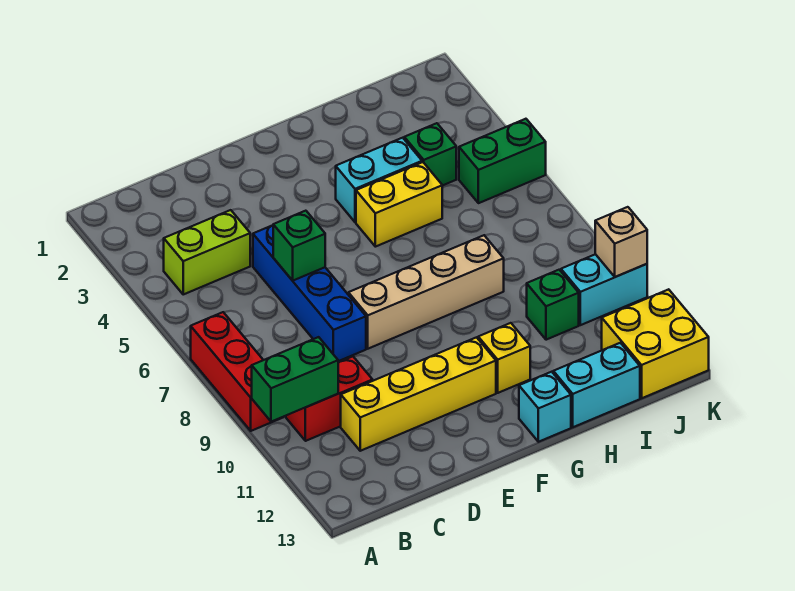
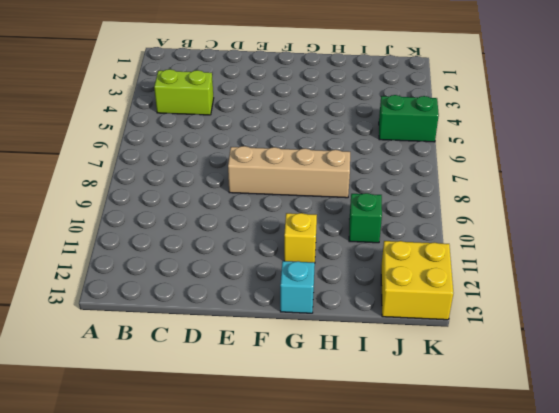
none -> red brick A7:A9 level 1
none -> red brick B10:C10 level 1
none -> yellow brick C11:F11 level 1

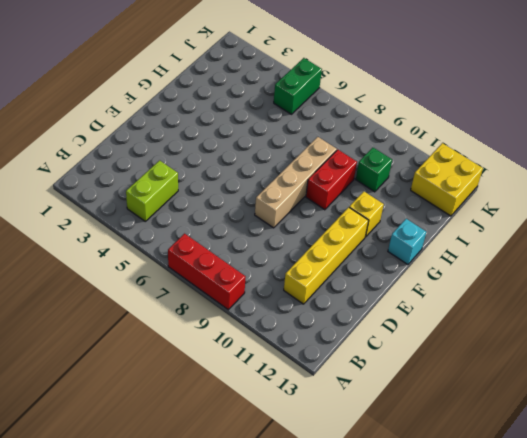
red brick G9:H9 level 1 -> red brick B10:C10 level 1
none -> blue brick D5:D8 level 1
none -> cyan brick G4:H4 level 1
none -> yellow brick G5:H5 level 1

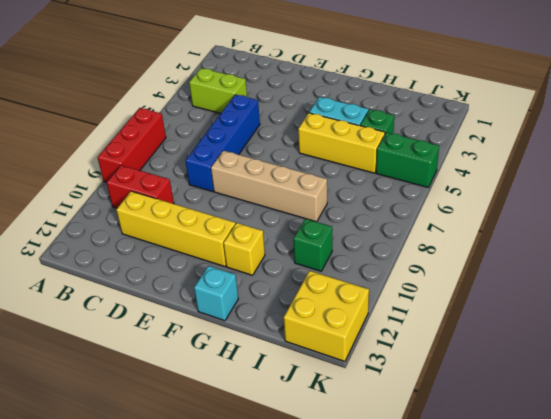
yellow brick G5:I5 level 1 -> yellow brick G5:H5 level 1
none -> cyan brick H13:I13 level 1
none -> cyan brick J10:K10 level 1
none -> green brick A10:B10 level 2

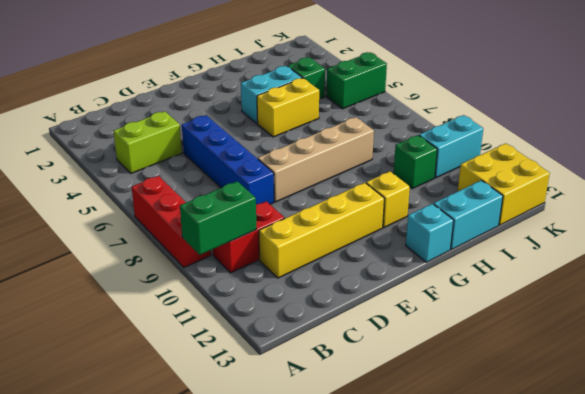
none -> green brick D6 level 2
none -> tan brick K10 level 2

